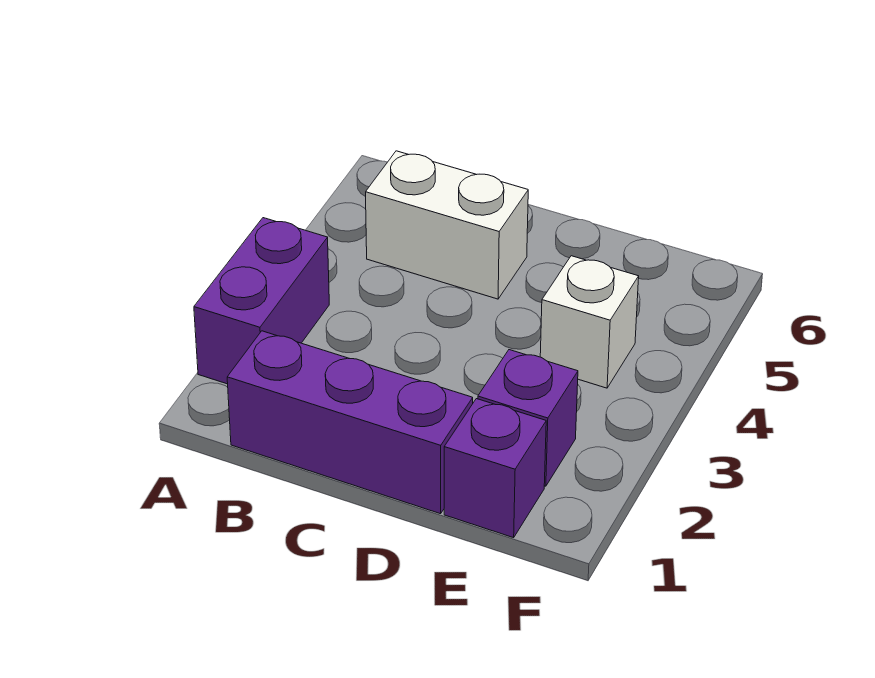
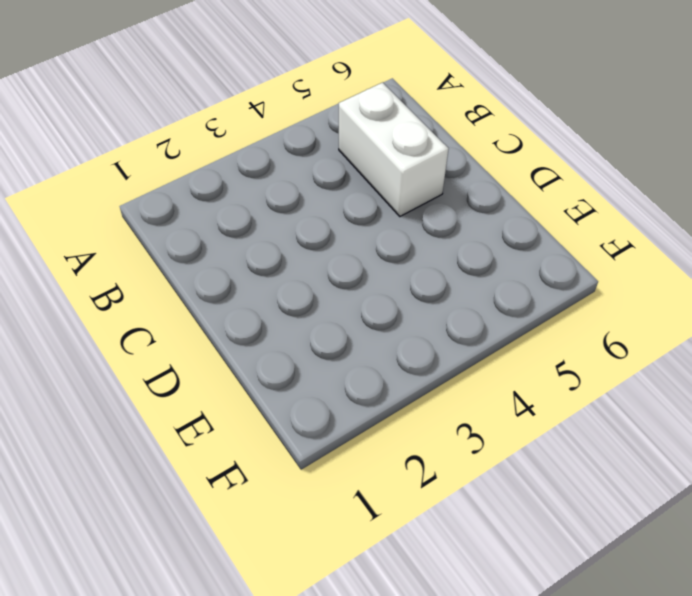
none -> purple brick A2:A3 level 1
none -> purple brick B1:D1 level 1

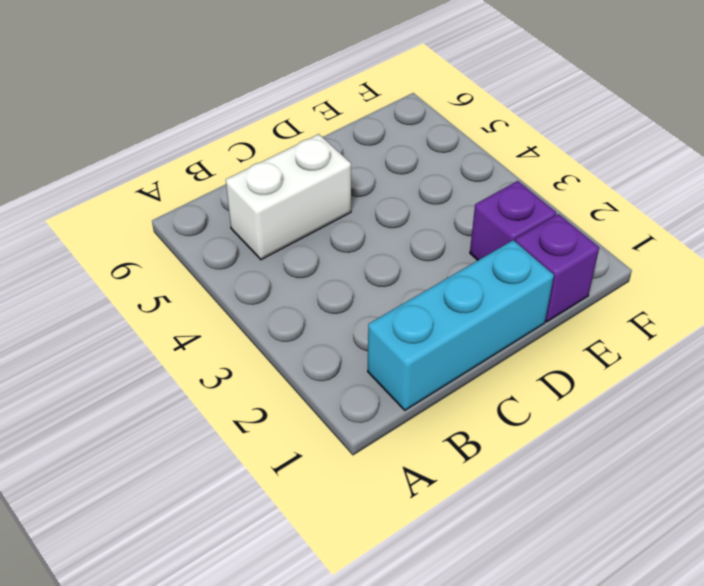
cyan brick B1:D1 level 1 -> purple brick B1:D1 level 1
none -> purple brick A2:A3 level 1
none -> white brick E4 level 1

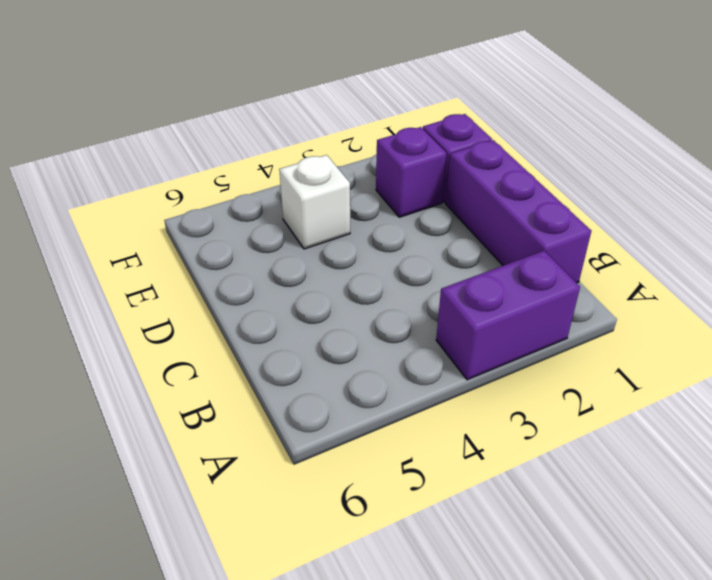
none -> white brick B5:C5 level 1

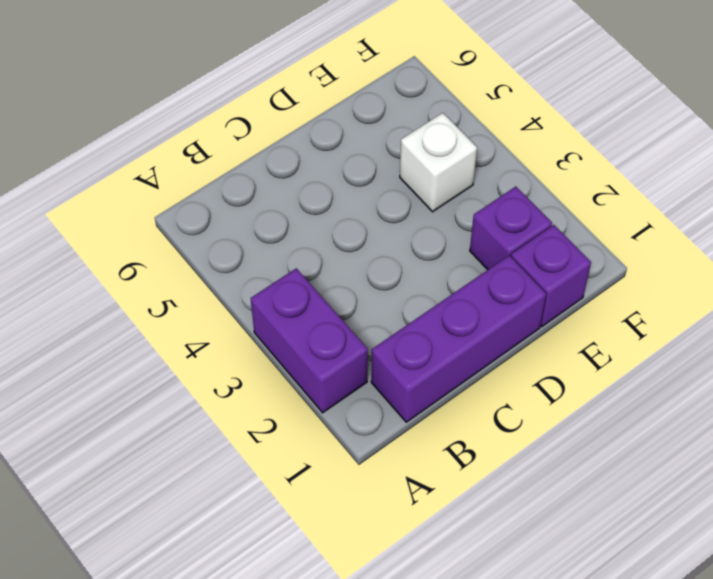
none -> white brick B5:C5 level 1

